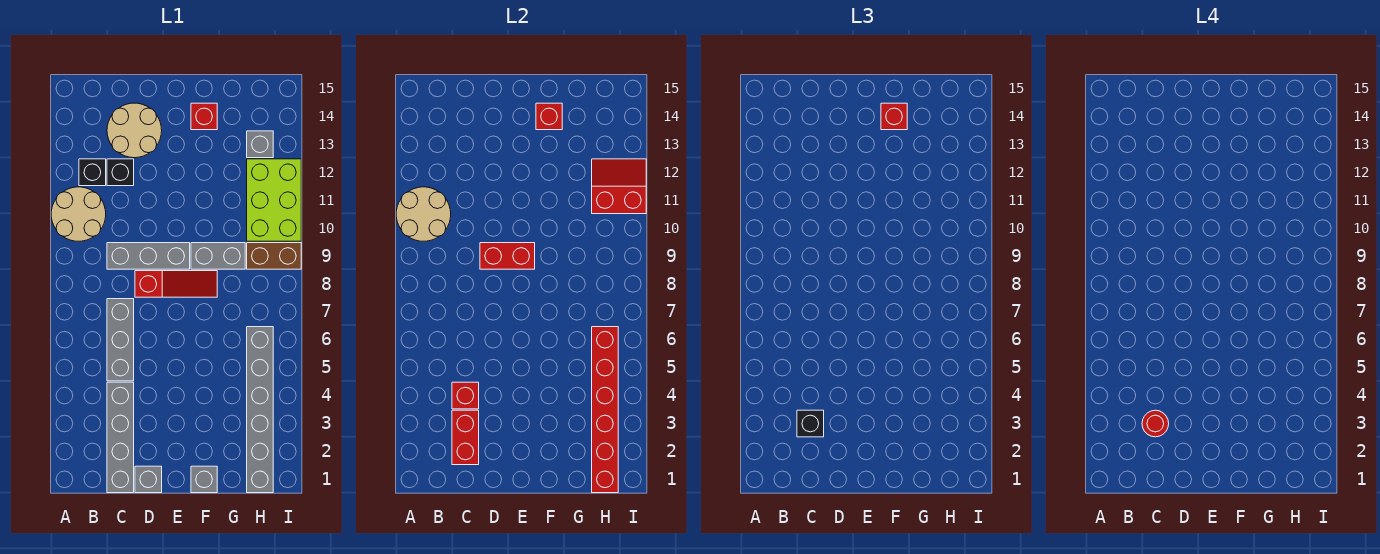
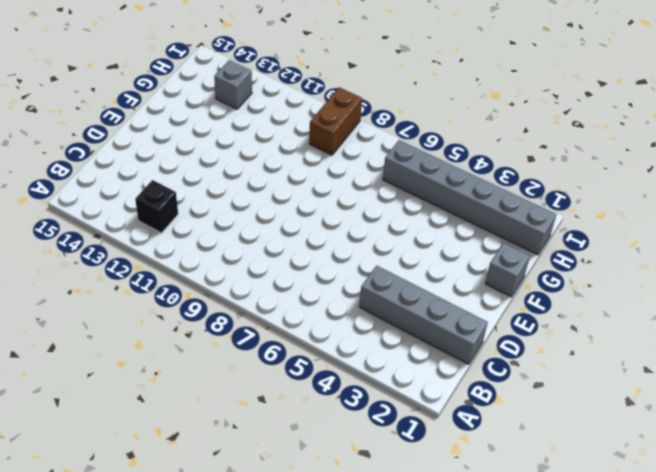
none -> tan round brick A10:B11 level 1
none -> grey brick C5:C7 level 1
none -> grey brick C9:E9 level 1

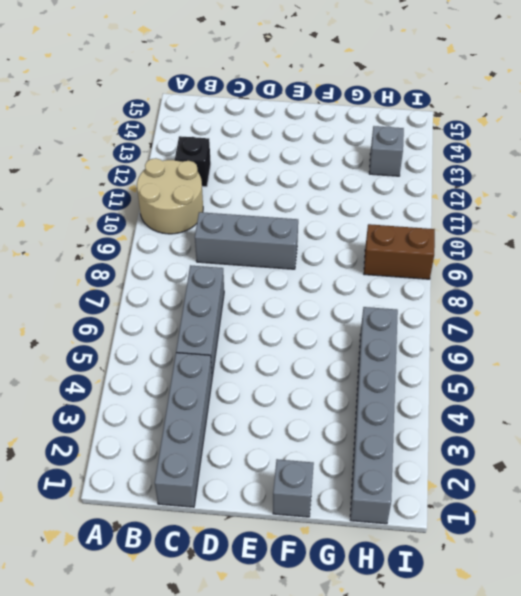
none -> black brick C12 level 1
none -> tan round brick C13:D14 level 1
none -> grey brick D1 level 1

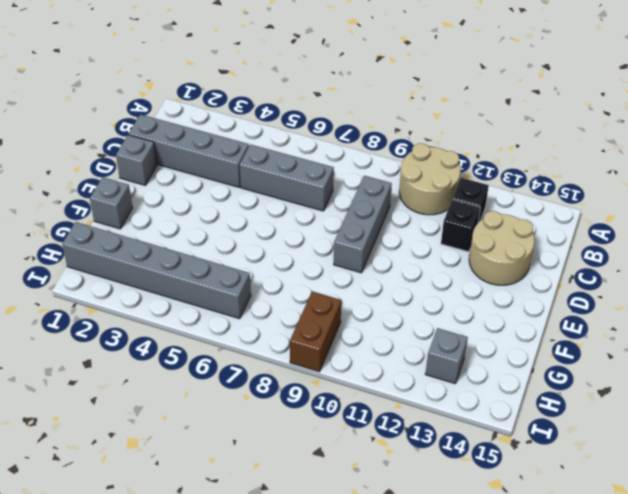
none -> red slope D8:F8 level 1 top D
none -> grey brick F9:G9 level 1
none -> red brick F14 level 1

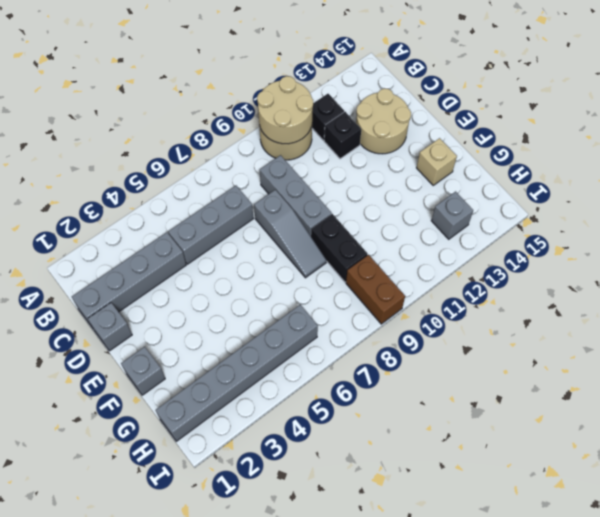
grey slope D8:F8 level 1 top D -> red slope D8:F8 level 1 top D
black brick F9:G9 level 1 -> grey brick F9:G9 level 1
tan brick F14 level 1 -> red brick F14 level 1
none -> lime brick H10:I12 level 1
none -> red brick C2:C3 level 2
none -> red brick C4 level 2

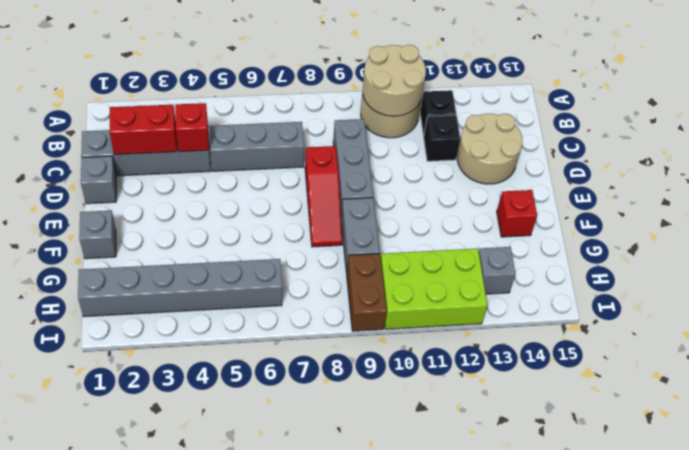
none -> red brick D9:E9 level 2
none -> red brick F14 level 2
none -> red brick H1:H6 level 2

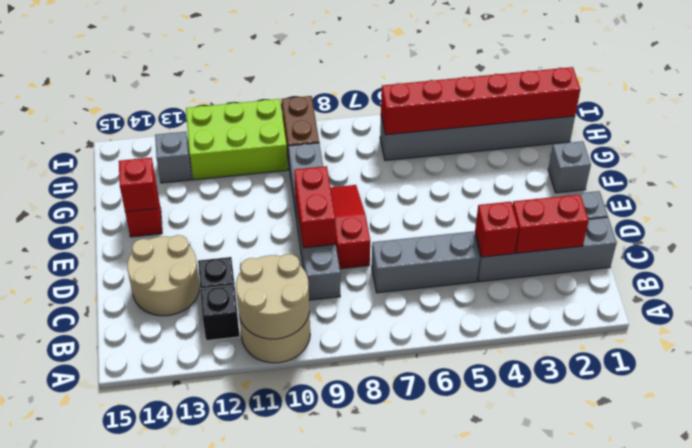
none -> red slope H11:I12 level 2 top 11
none -> black brick C3 level 3
none -> red brick F14 level 3

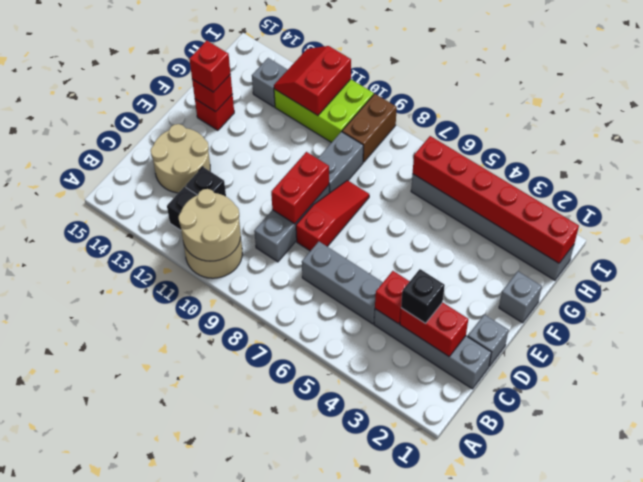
none -> red round brick C3 level 4

